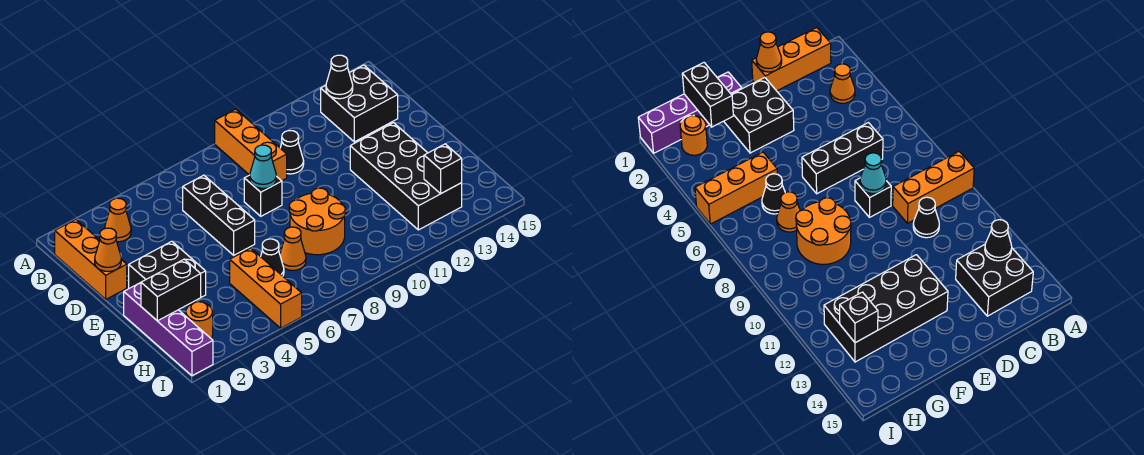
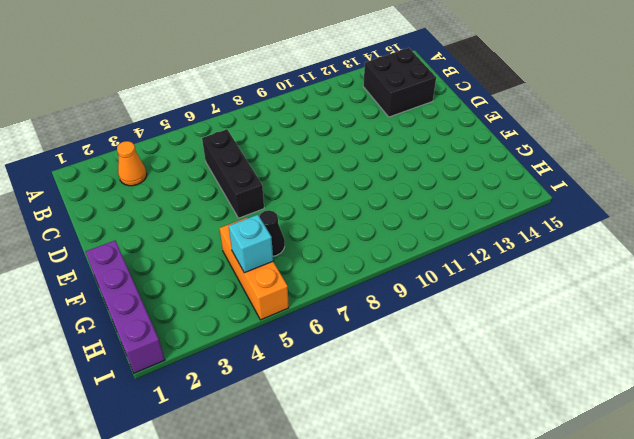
cyan brick H5 level 2 -> none
none -> orange brick A9:C9 level 1
none -> orange brick B1:D1 level 1
none -> black cone C10 level 1

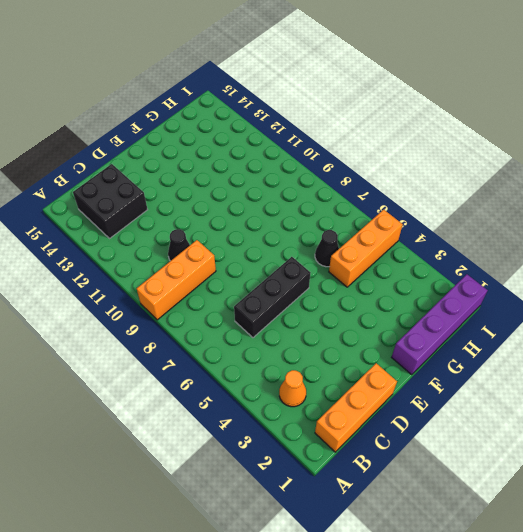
none -> black brick D8 level 1
none -> black brick E2:F3 level 1
none -> black brick E12:H13 level 1

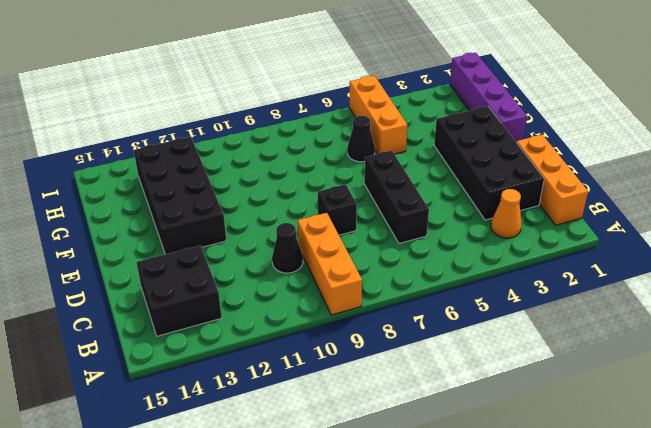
black brick C2:F3 level 1 -> black brick E2:F3 level 1
none -> orange round brick F8:G9 level 1
none -> orange cone G7 level 1
none -> orange round brick H2 level 1

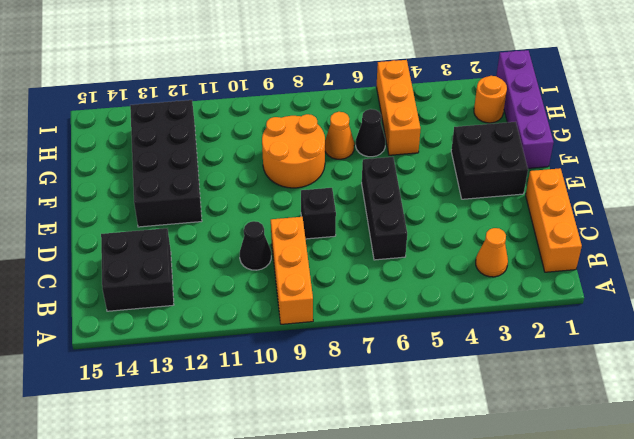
none -> black cone B13 level 2
none -> orange cone D1 level 2
none -> cyan cone D8 level 2

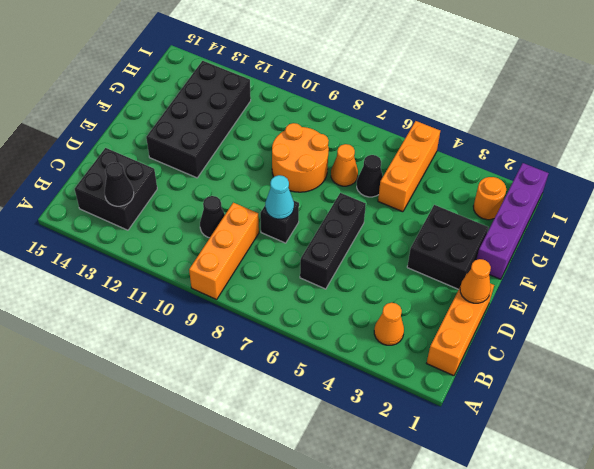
none -> black brick G1:G2 level 2
none -> black brick H13 level 2

